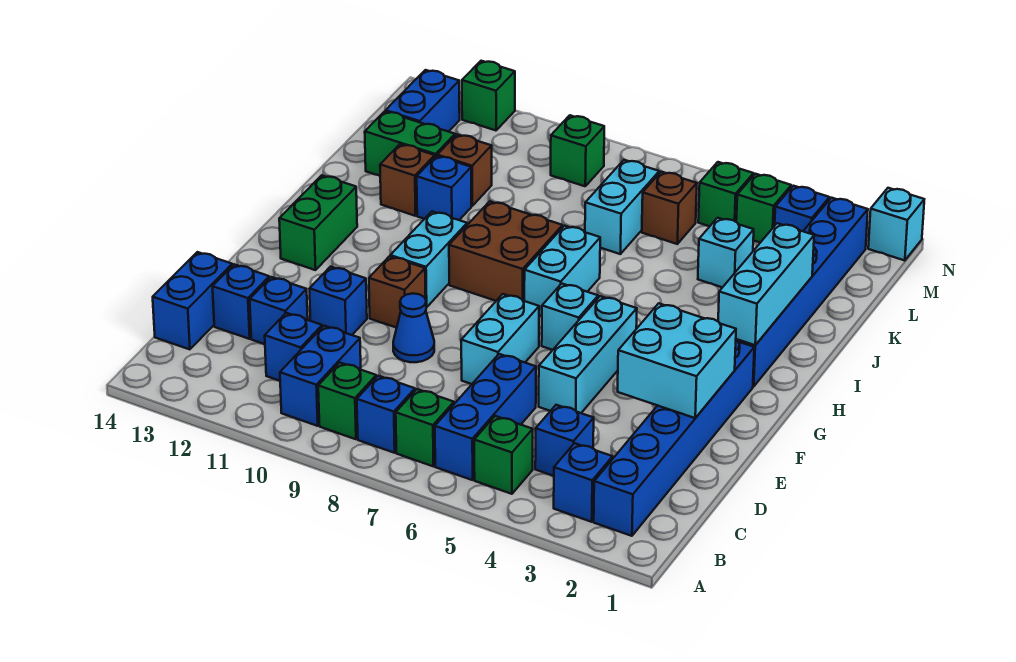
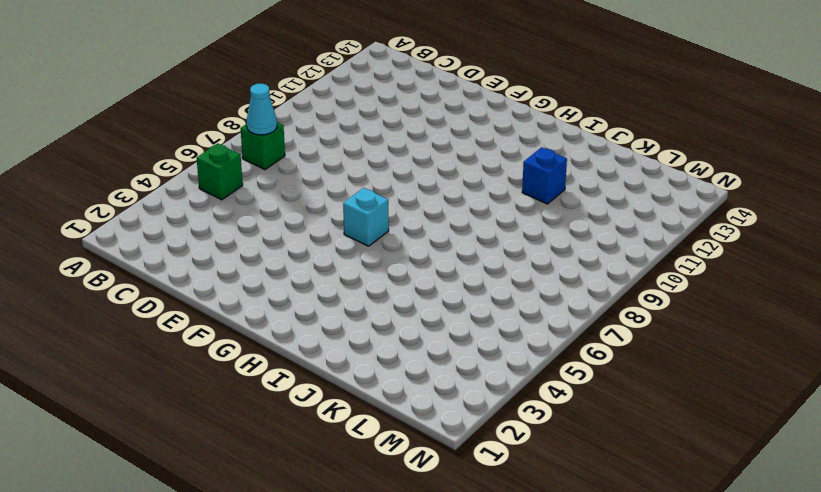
cyan cone B7 level 2 -> none
none -> blue brick B2:G2 level 1
none -> blue brick B3 level 1
none -> blue brick B6:D6 level 1
none -> blue brick B8 level 1

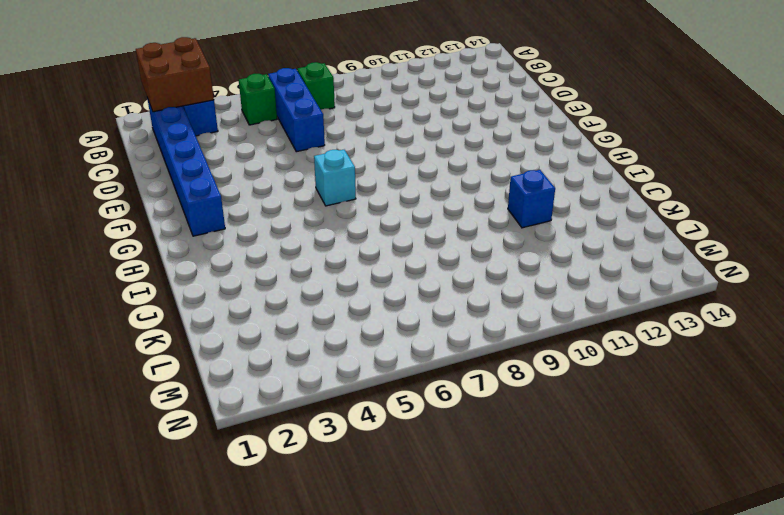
brown brick A2:B3 level 2 -> brown brick H8:I9 level 1
none -> blue brick B8 level 1
none -> green brick B9 level 1
none -> blue brick B10:C10 level 1
none -> blue brick C4 level 1

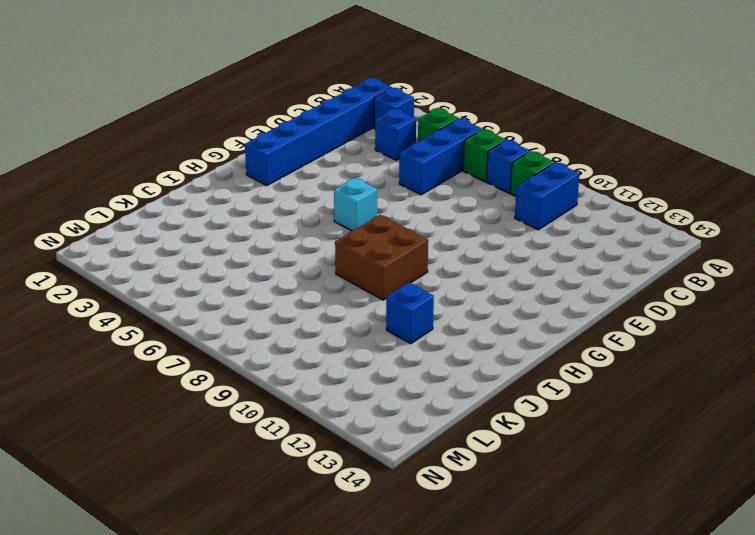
none -> blue brick C11 level 1
none -> blue brick C14:D14 level 1
none -> blue brick D12 level 1
none -> blue brick D13 level 1

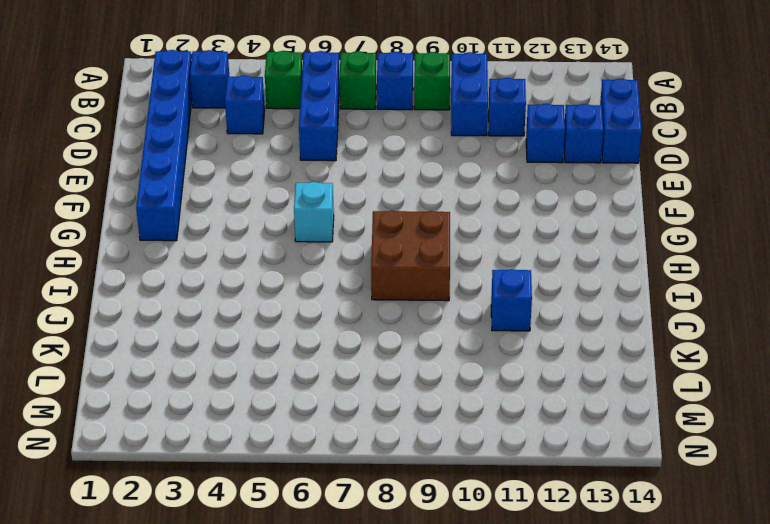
none -> cyan brick E5:G5 level 1
none -> cyan brick E7:F7 level 1
none -> blue cone E9 level 1
none -> blue brick E11 level 1

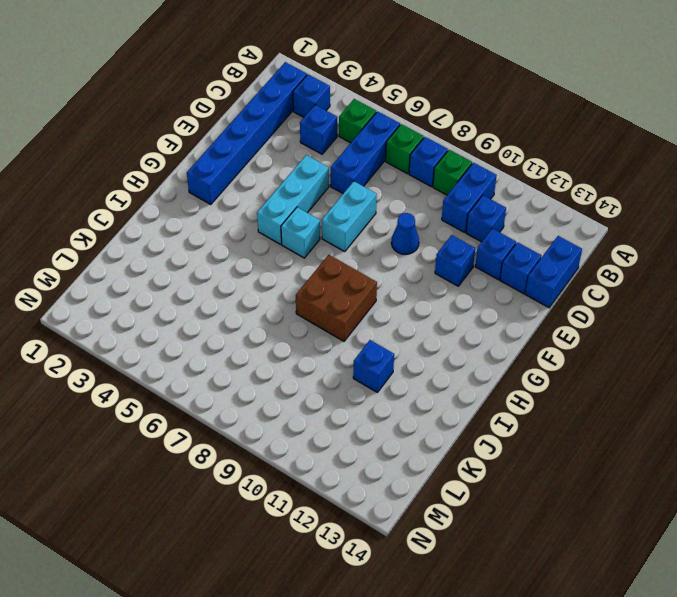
none -> brown brick F10 level 1
none -> cyan brick G10:H10 level 1
none -> green brick G13:H13 level 1
none -> blue brick H2:M2 level 1

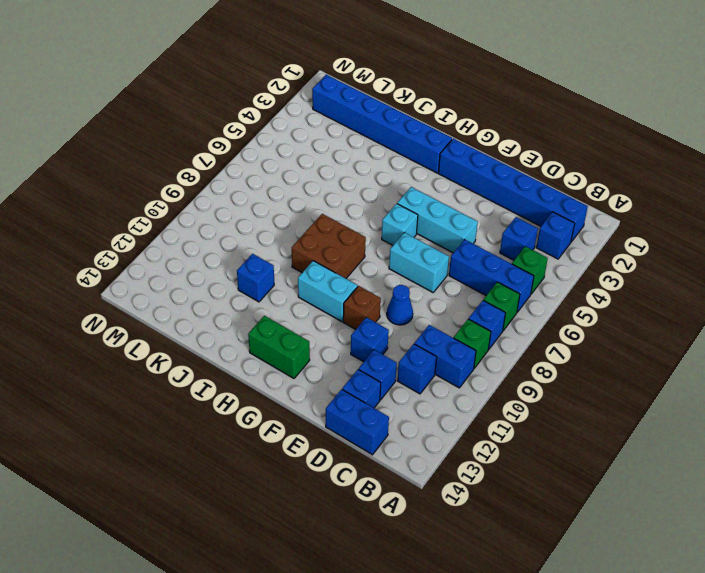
none -> cyan brick H7:I7 level 1
none -> brown brick J12 level 1
none -> cyan brick K4 level 1
none -> cyan brick K7:L7 level 1

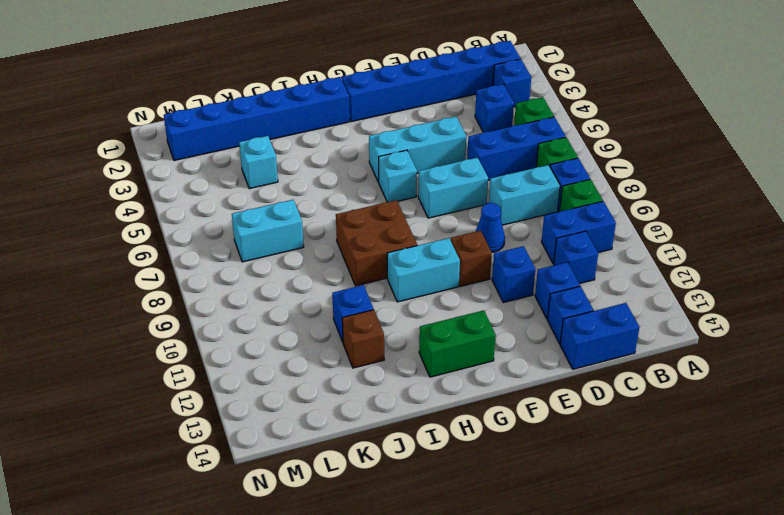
cyan brick C8:D8 level 1 -> cyan brick H7:I7 level 1
none -> brown brick K11 level 1
none -> green brick K12:K13 level 1
none -> brown brick L6 level 1
none -> blue brick L13:M13 level 1

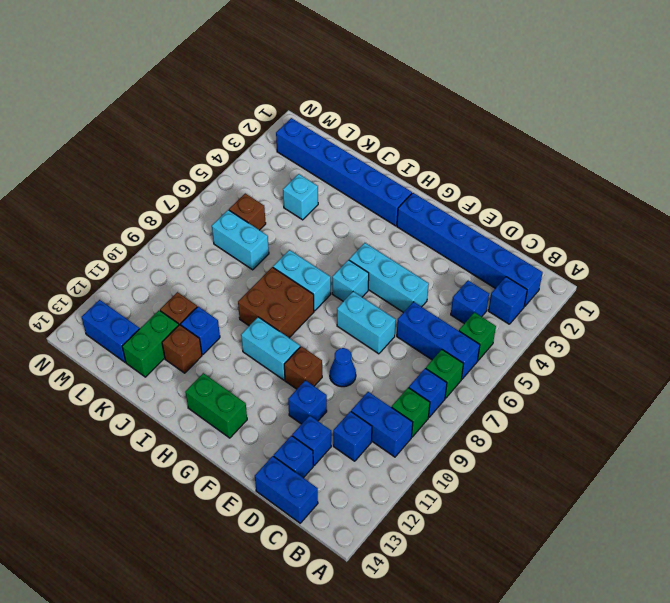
none -> blue brick M3 level 1
none -> green brick M4 level 1
none -> green brick M5 level 1
none -> green brick M9 level 1

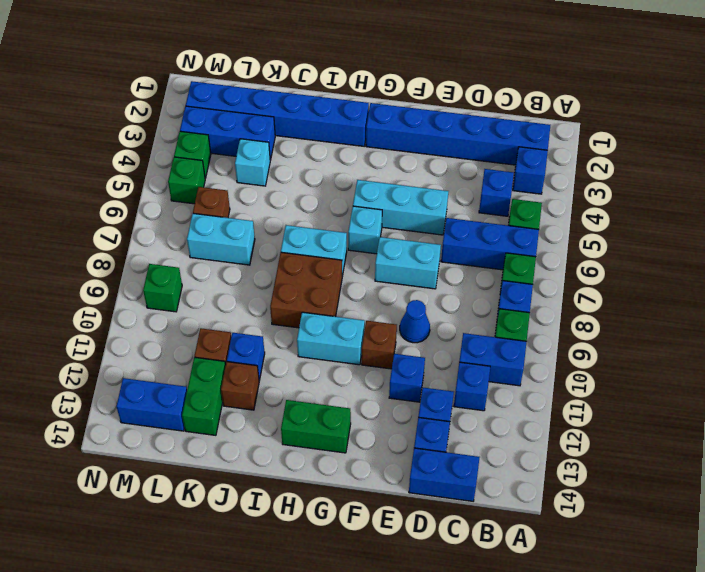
blue brick K3:M3 level 1 -> blue brick M3 level 1
none -> cyan brick N1 level 1
none -> green brick N12 level 1
none -> cyan brick E2:F3 level 2
none -> cyan brick H2:J2 level 2

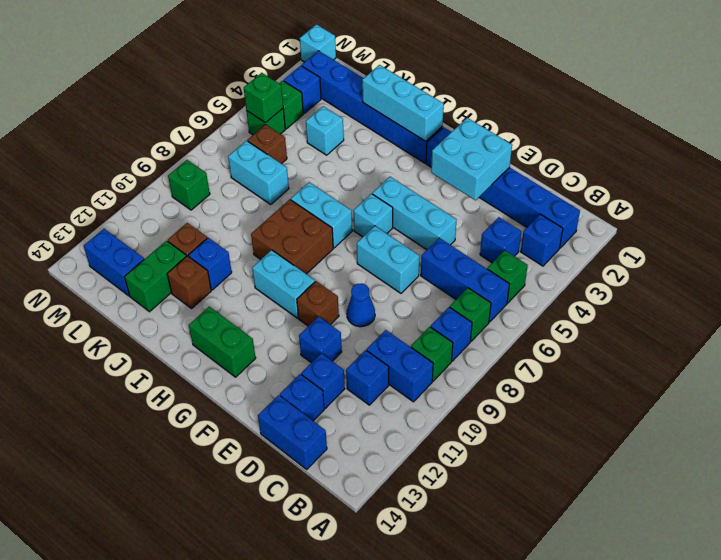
green brick M5 level 2 -> green brick N12 level 1

